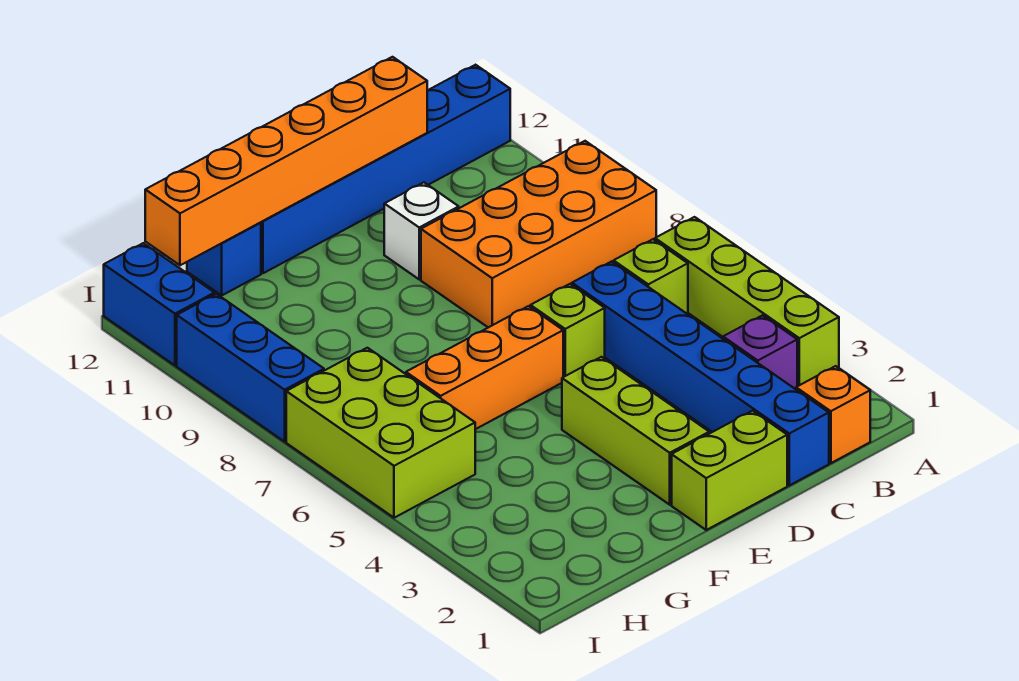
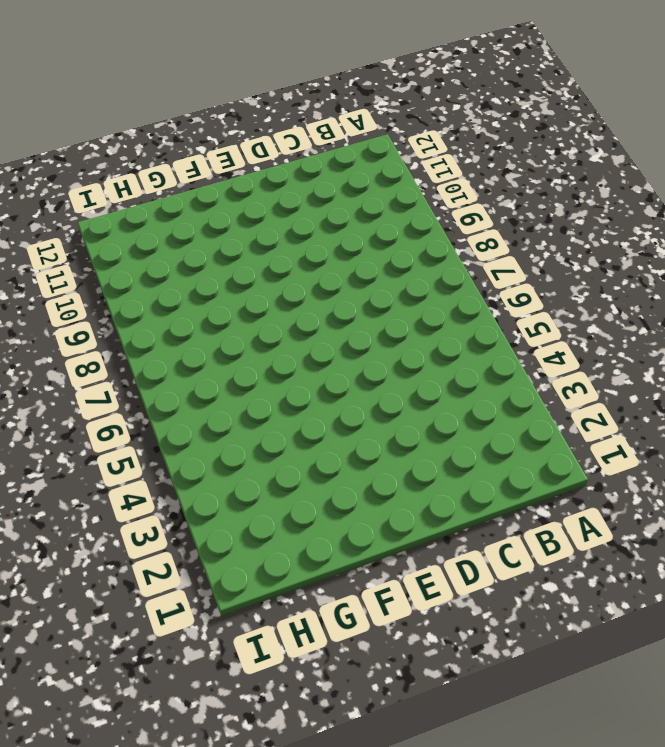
none -> lime brick A3:A6 level 1
none -> orange brick A8:D9 level 1
none -> blue brick A12:F12 level 1

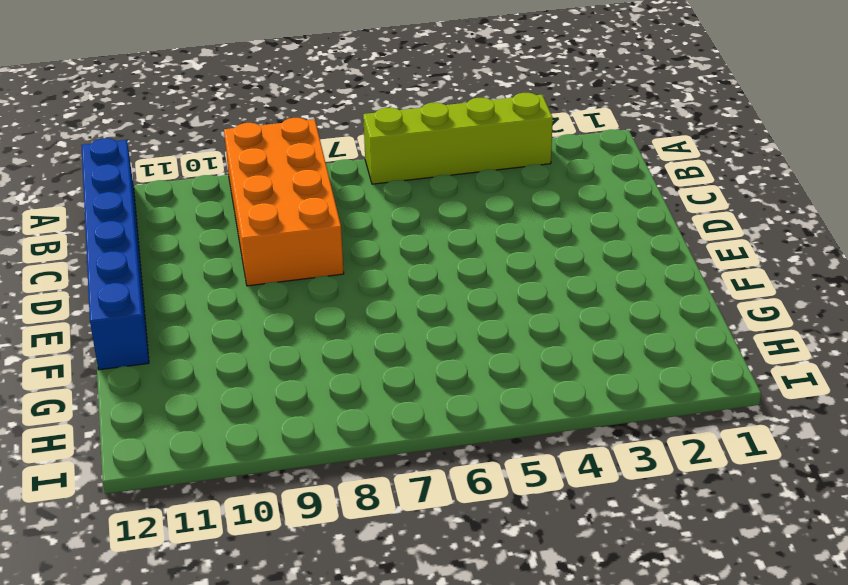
none -> orange brick B1 level 1
none -> purple brick B3 level 1
none -> lime brick B6 level 1

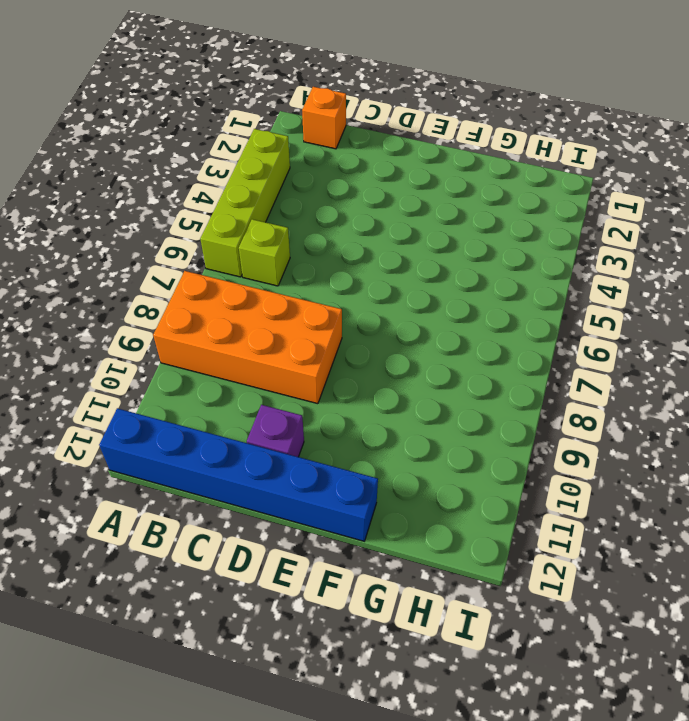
purple brick D11 level 1 -> purple brick B3 level 1
none -> blue brick C1:C6 level 1
none -> lime brick D1:E1 level 1
none -> lime brick D6 level 1

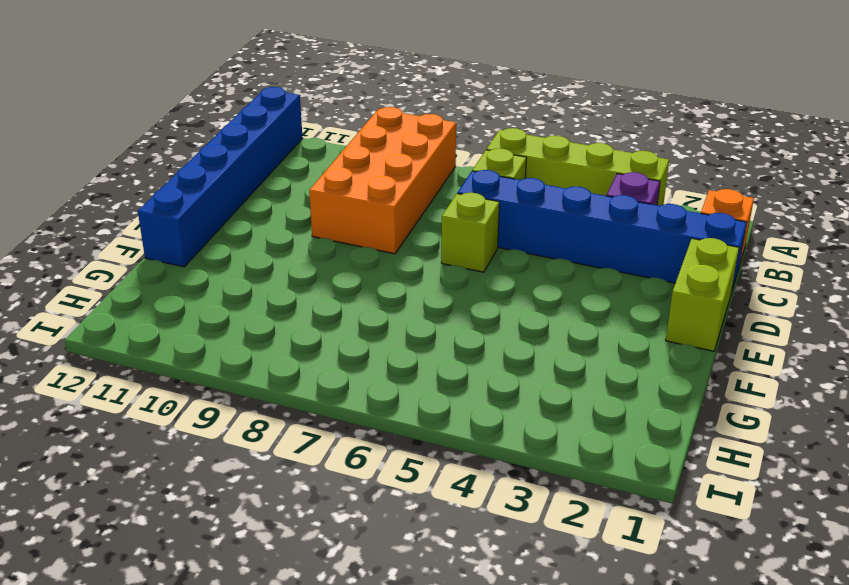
none -> white brick D10 level 1
none -> lime brick E2:E4 level 1
none -> orange brick E6:G6 level 1

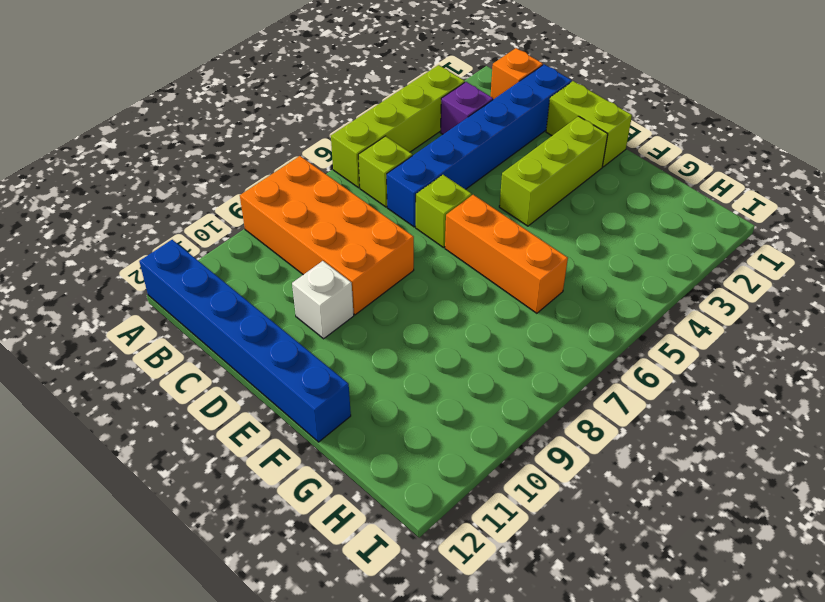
none -> blue brick G12 level 1
none -> lime brick H5:I7 level 1
none -> blue brick I8:I10 level 1

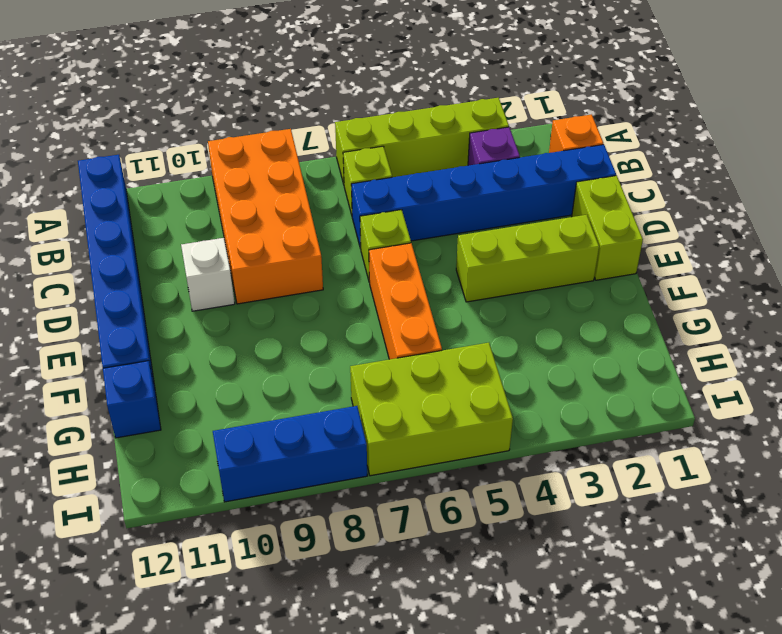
none -> blue brick I11:I12 level 1
none -> orange brick C12:H12 level 2

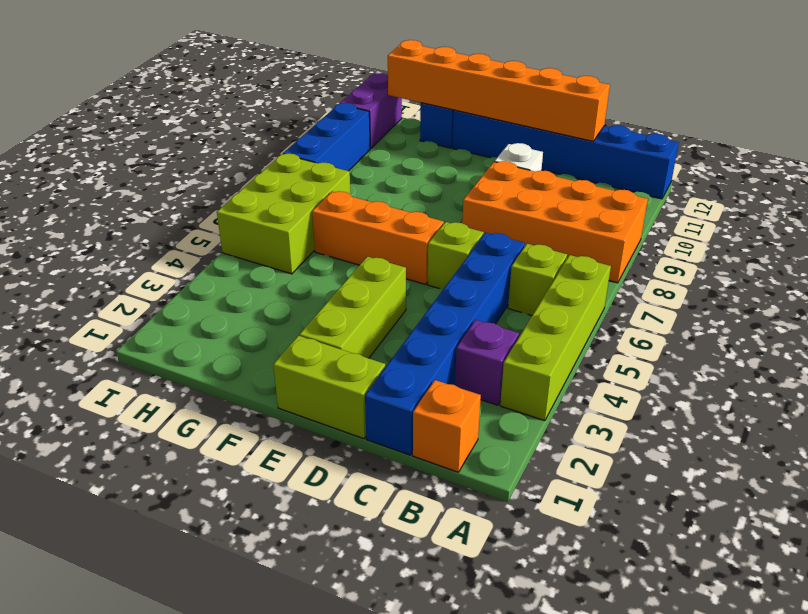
purple brick I11:I12 level 1 -> blue brick I11:I12 level 1

